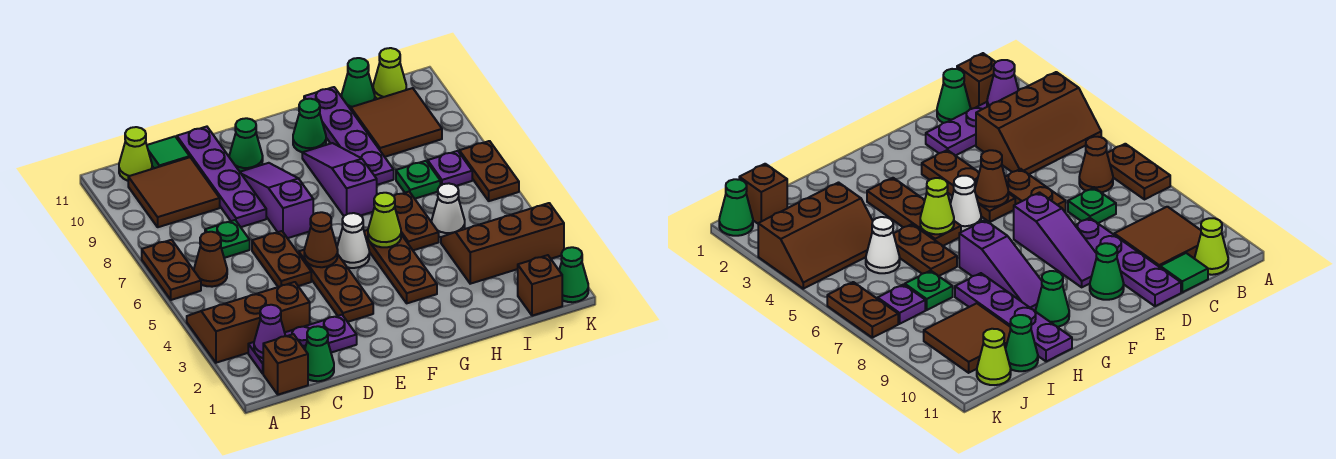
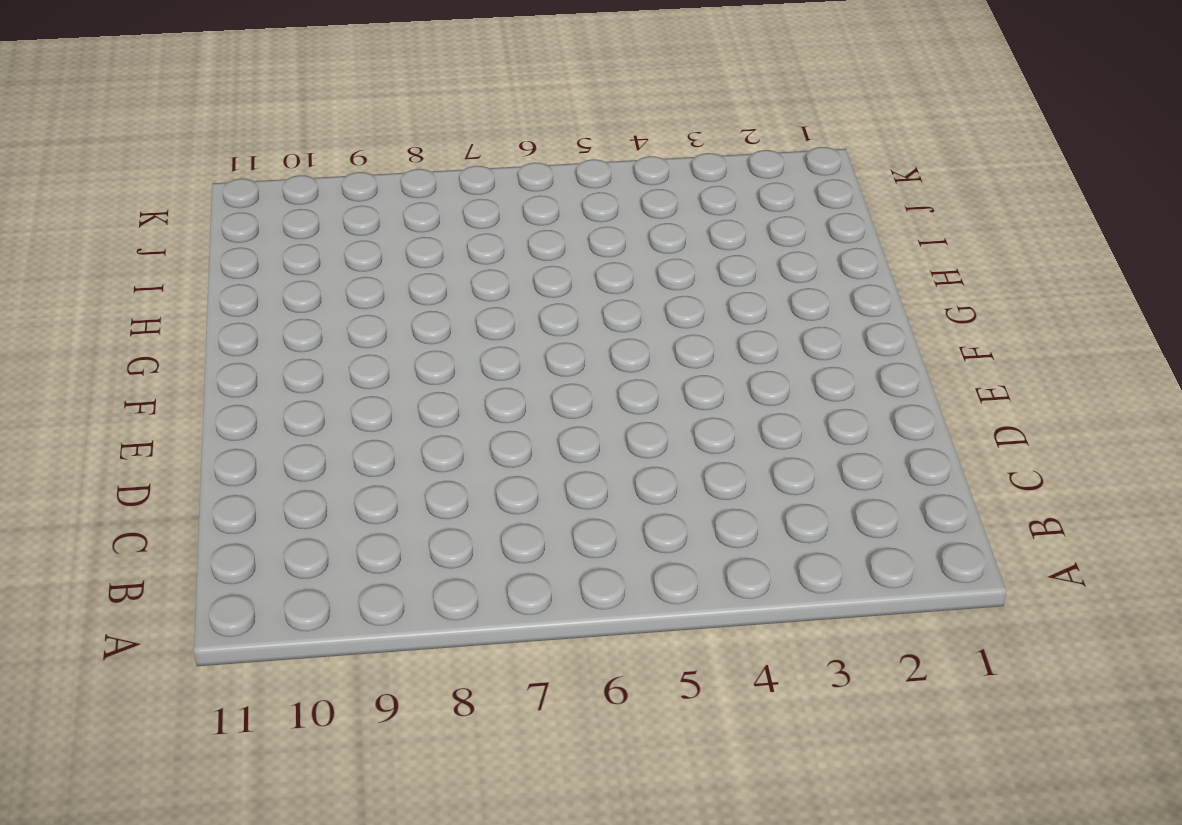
none -> brown slope A3:C4 level 1 top 3
none -> brown plate A6:A7 level 1
none -> brown brick B1 level 1
none -> purple plate B2:D2 level 1

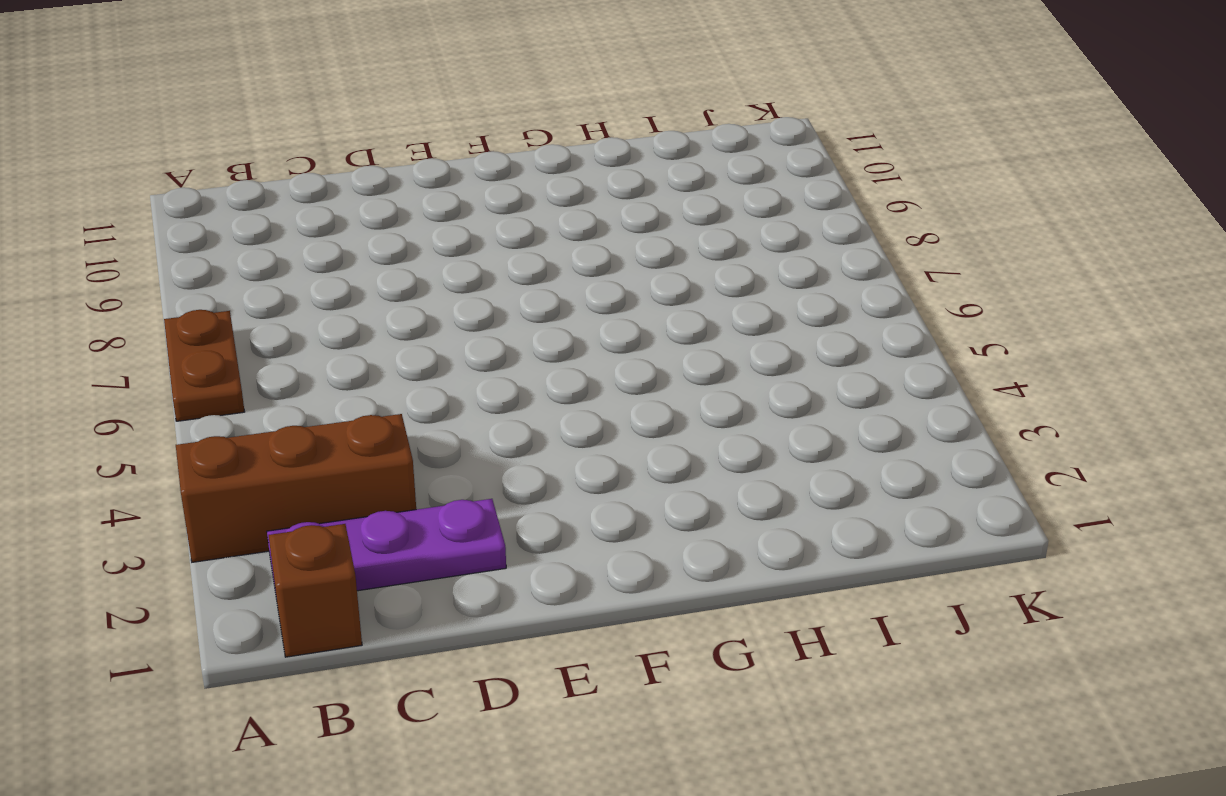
none -> brown cone B6 level 1
none -> brown tile B9:C10 level 1
none -> lime cone B11 level 1
none -> green cone C1 level 1

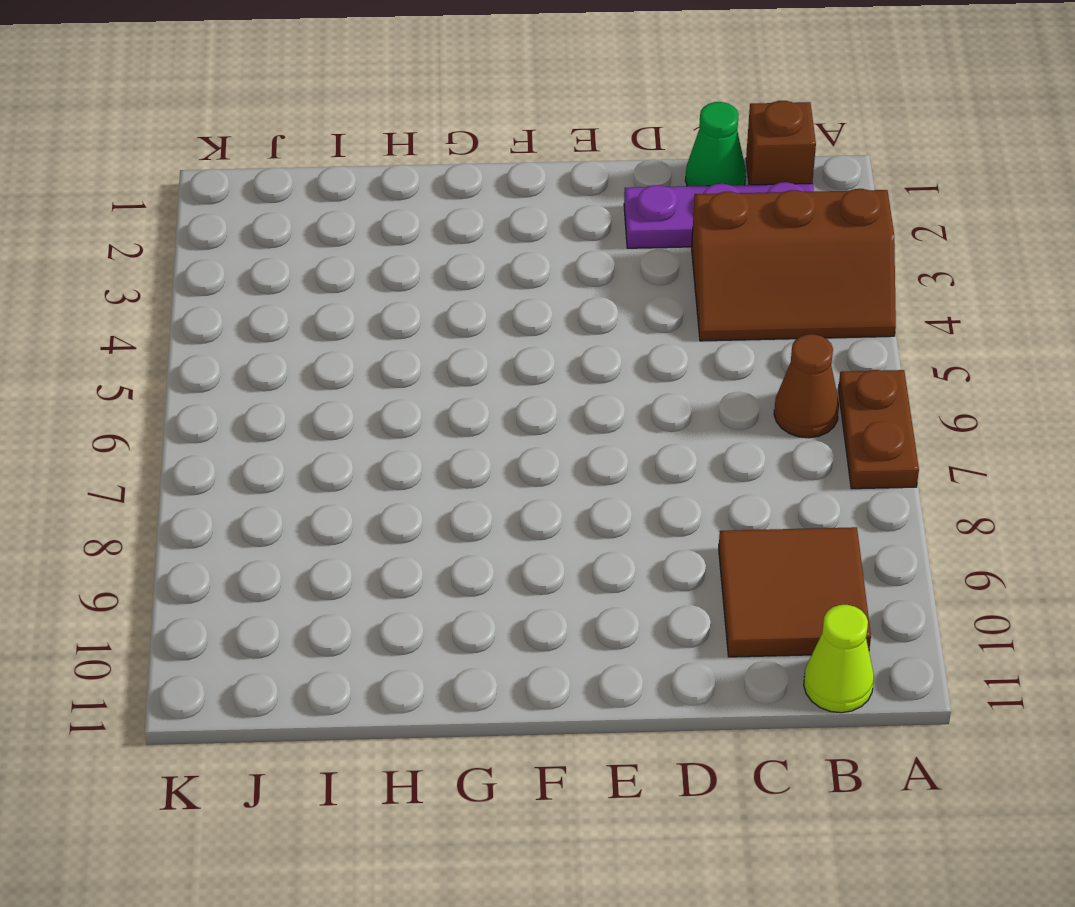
none -> green plate C7 level 1
none -> green tile C11 level 1
none -> brown plate D5:D6 level 1
none -> purple plate D8:D11 level 1

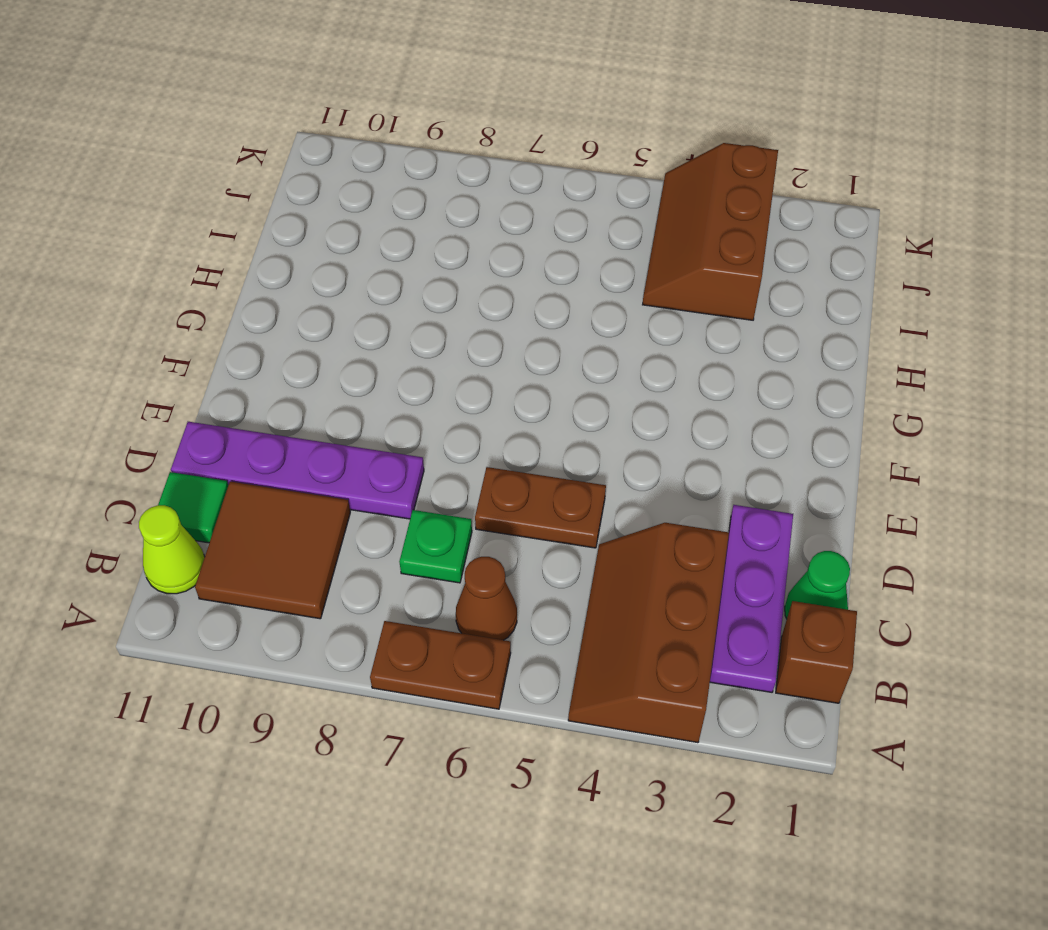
none -> brown plate E3:E5 level 1
none -> purple slope E7:E9 level 1 top 7
none -> green cone E10 level 1
none -> white cone F5 level 1

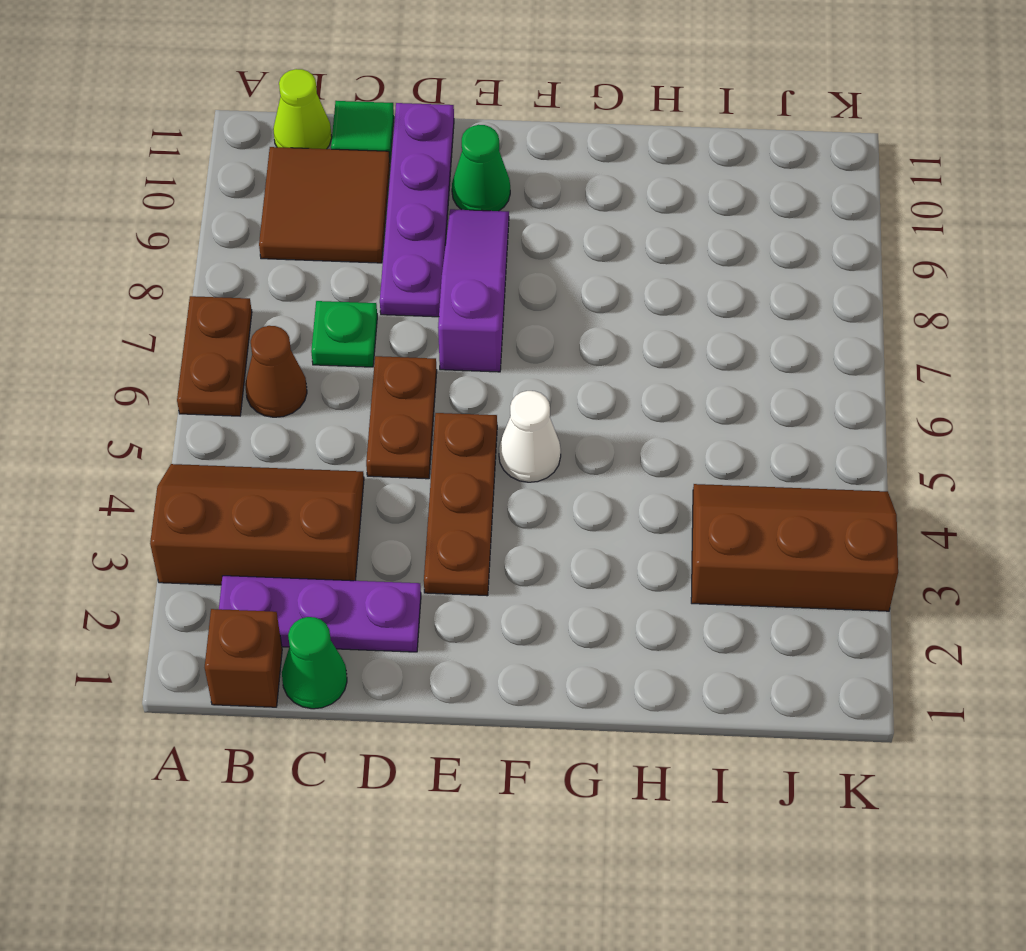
none -> brown plate G3:G5 level 1
none -> purple slope G7:G9 level 1 top 7
none -> green cone G10 level 1
none -> brown plate H5:H6 level 1

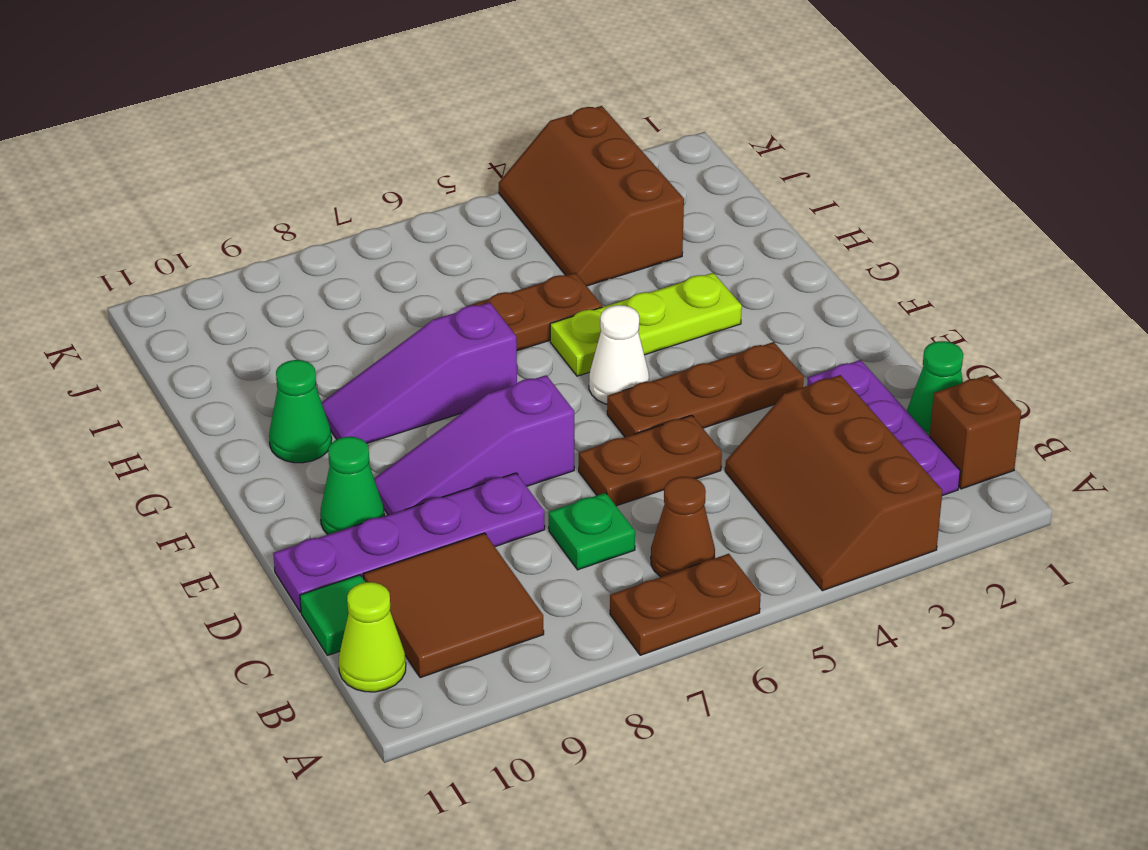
lime plate G3:G5 level 1 -> brown plate G3:G5 level 1
none -> purple plate H8:H11 level 1
none -> white cone I5 level 1
none -> green plate I7 level 1
none -> brown tile I9:J10 level 1

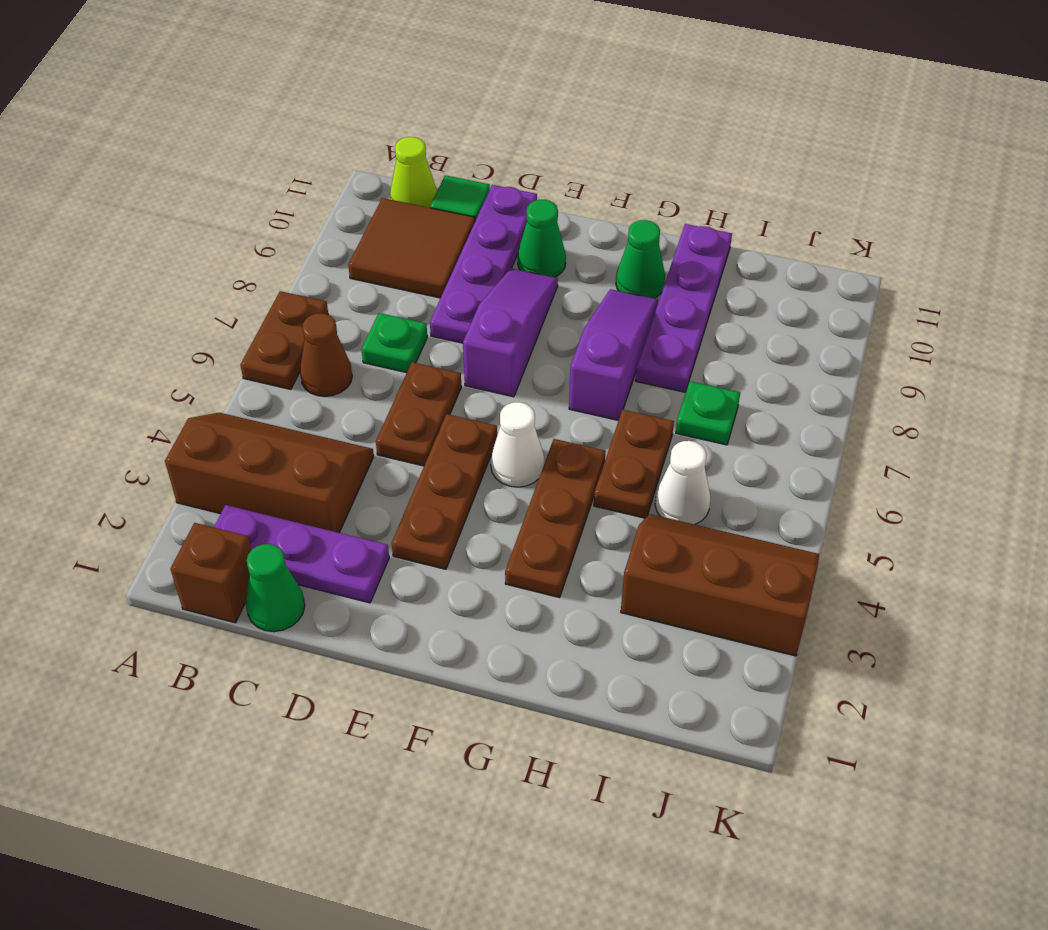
none -> brown tile I9:J10 level 1
none -> green cone I11 level 1
none -> brown brick J1 level 1
none -> purple plate J7 level 1

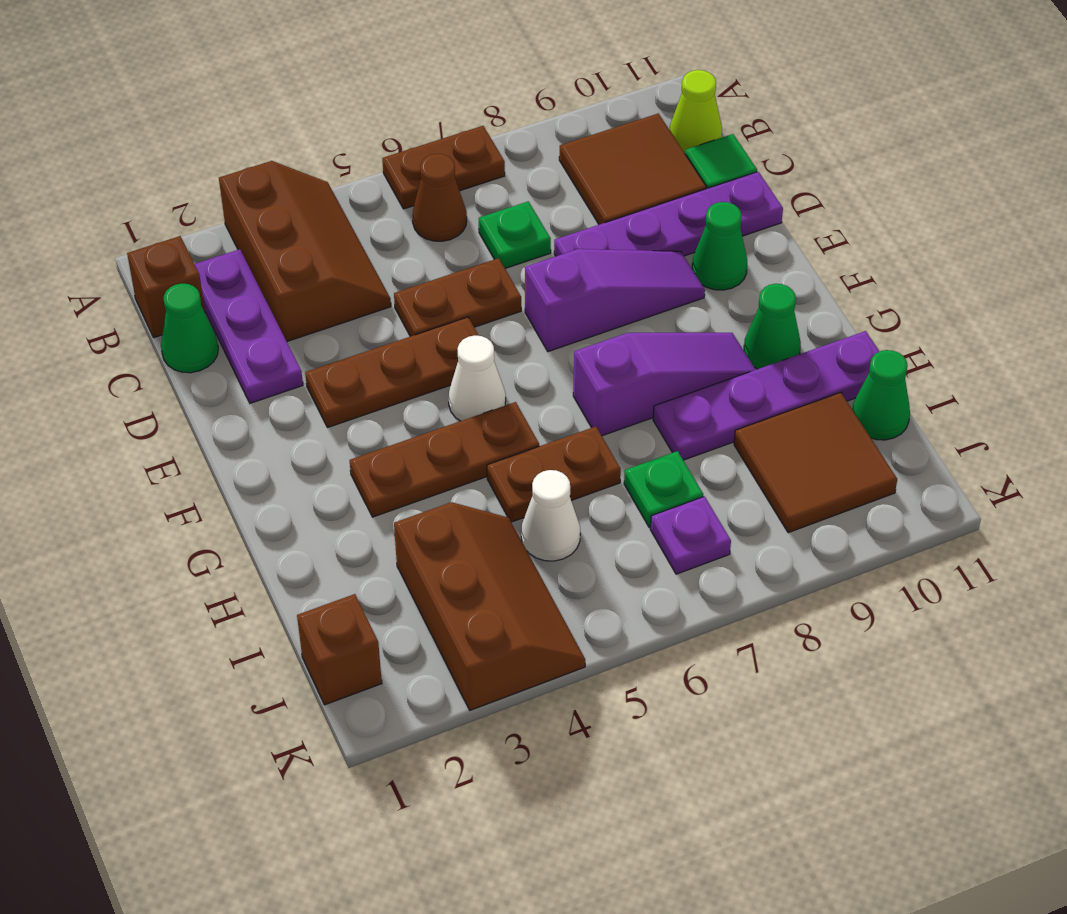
none -> lime cone J11 level 1
none -> green cone K1 level 1
none -> brown plate K6:K7 level 1
none -> purple cone B2 level 2

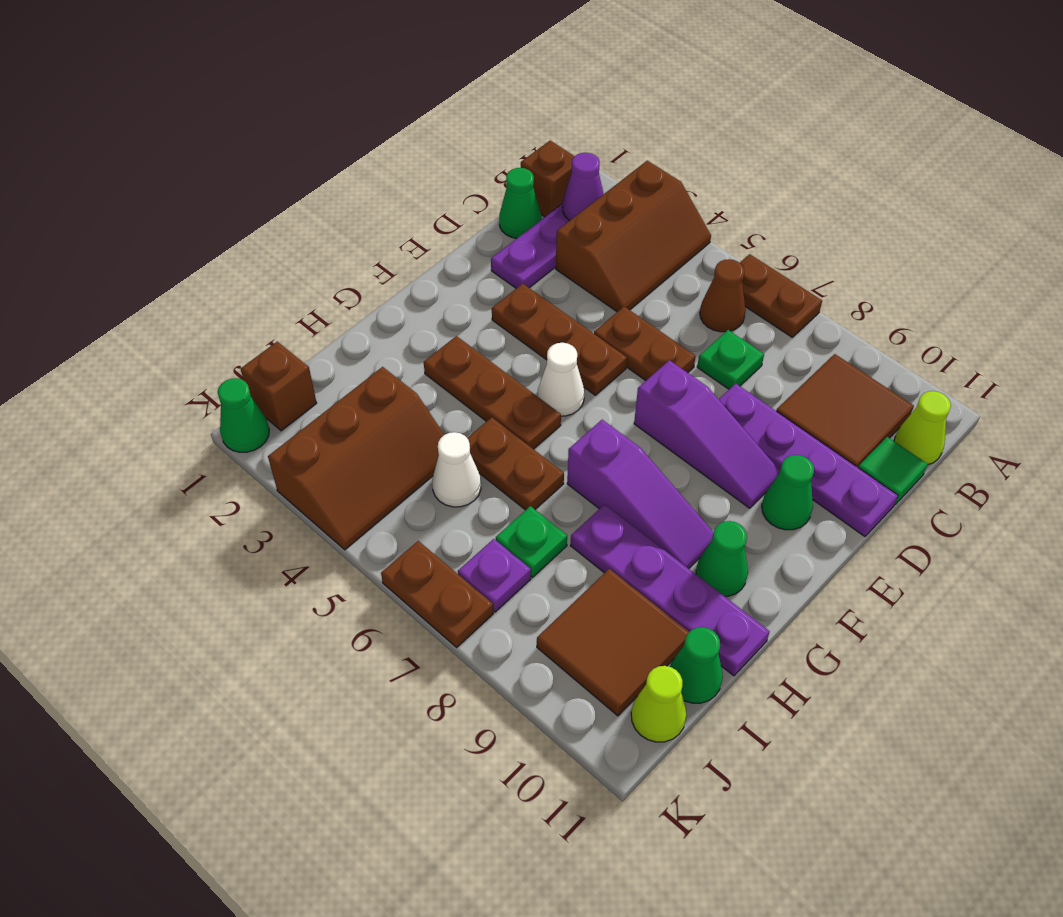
none -> brown cone E5 level 2
none -> lime cone G5 level 2

